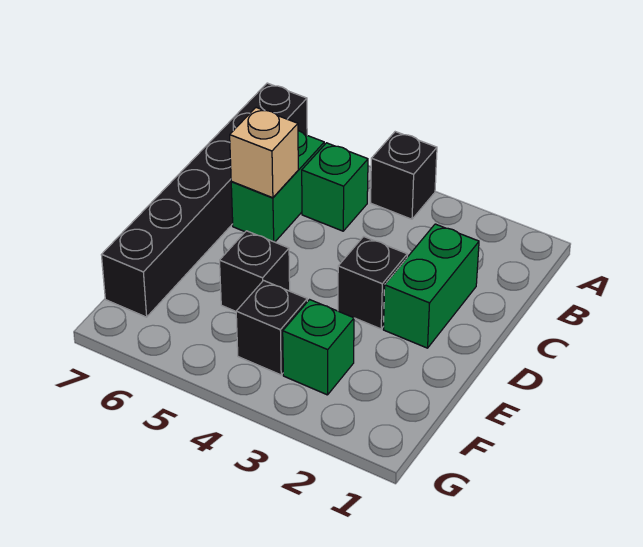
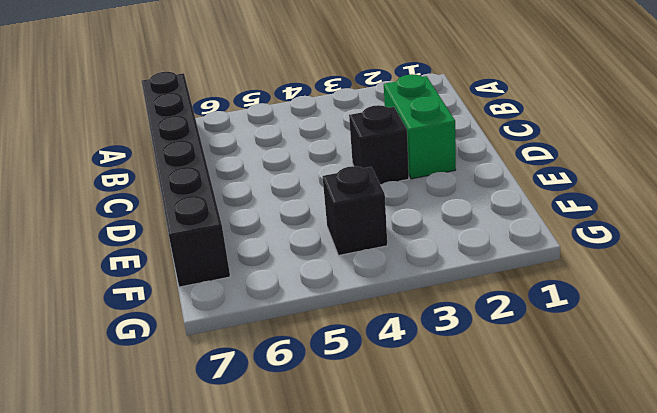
none -> black brick A4 level 1
none -> green brick B5 level 1

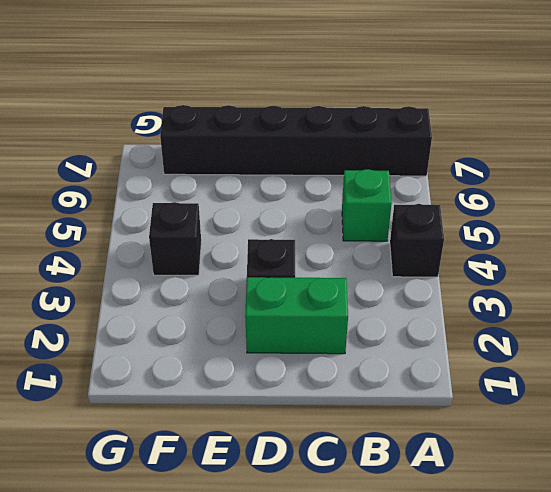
none -> green brick B6:C6 level 1
none -> black brick E5 level 1

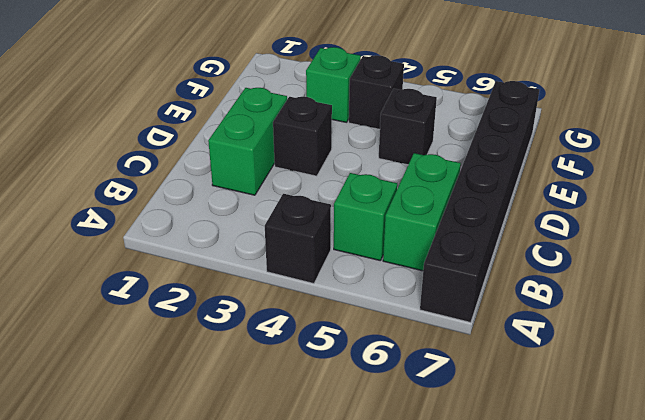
none -> tan brick C6 level 2

